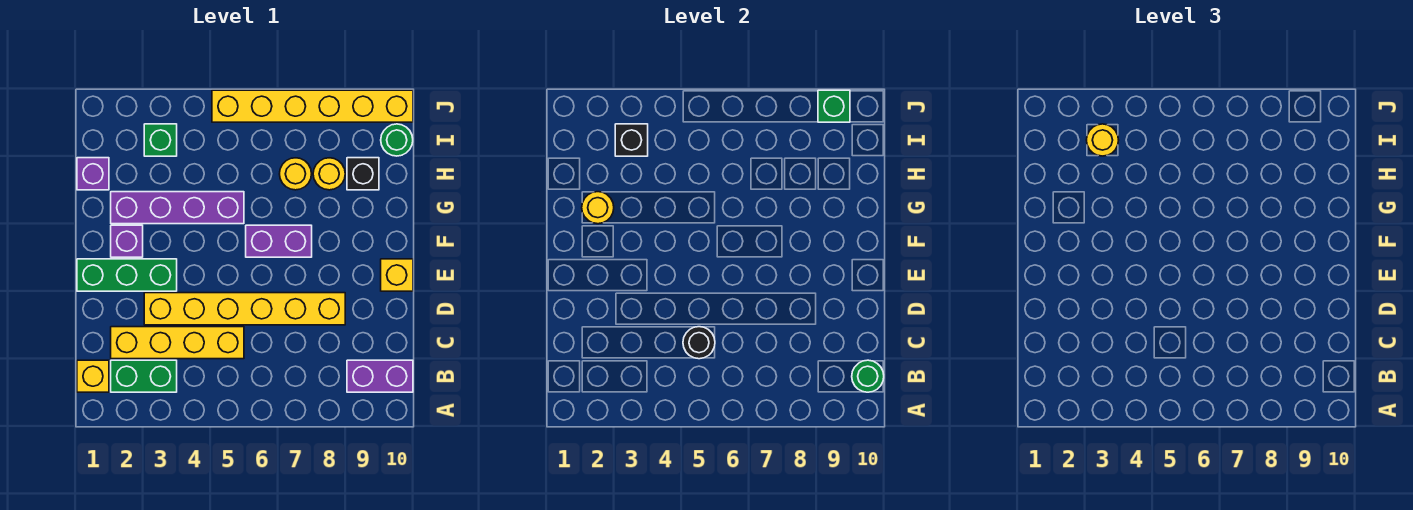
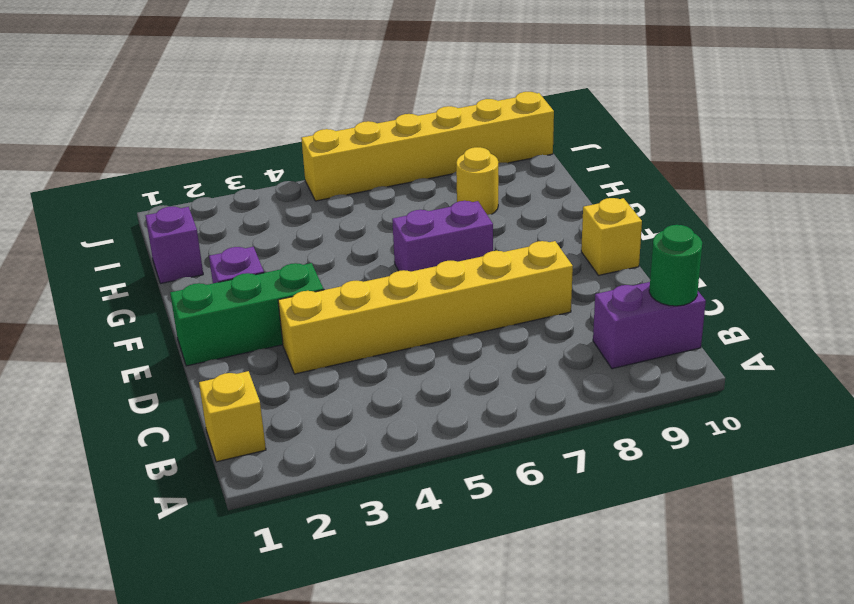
none -> green brick B2:B3 level 1
none -> yellow brick C2:C5 level 1
none -> purple brick G2:G5 level 1

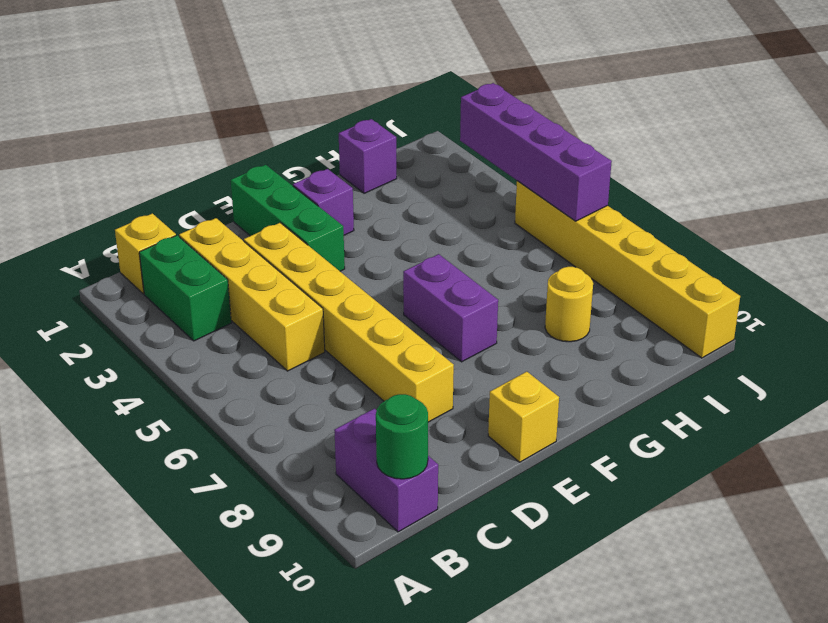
purple brick J3:J6 level 2 -> purple brick G2:G5 level 1
none -> yellow round brick H7 level 1
none -> black brick H9 level 1
none -> green brick I3 level 1

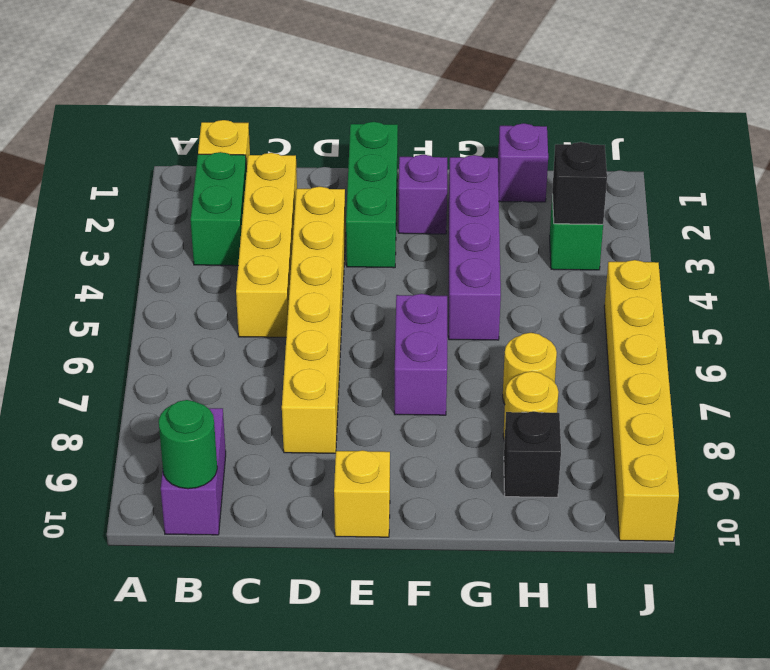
none -> green round brick I10 level 1
none -> black round brick C5 level 2
none -> yellow round brick G2 level 2

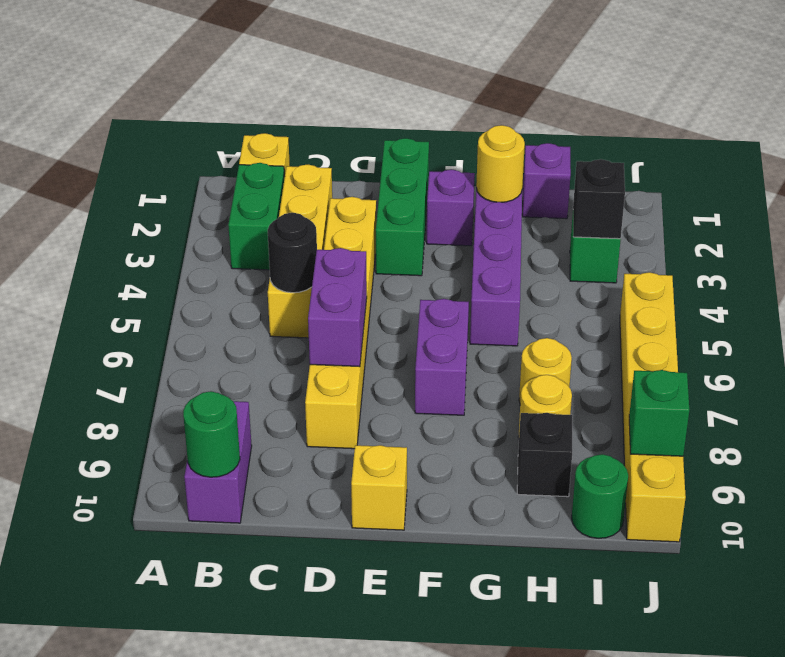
purple brick D6:D7 level 2 -> none
none -> yellow round brick I3 level 3

